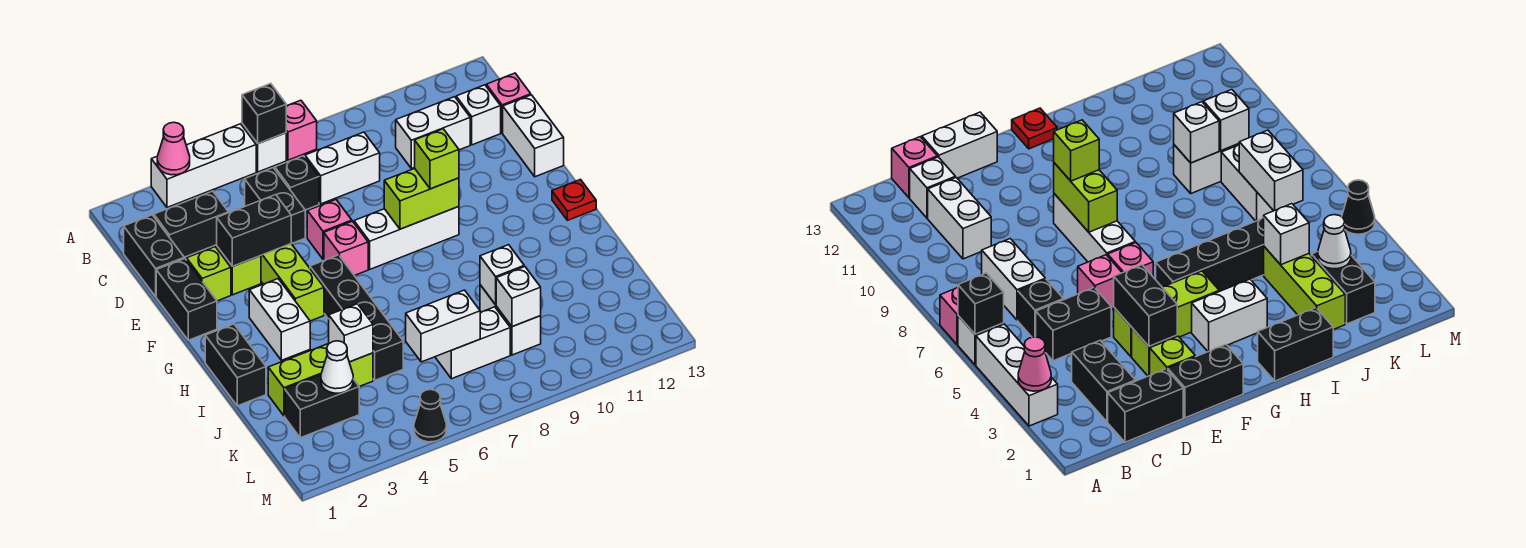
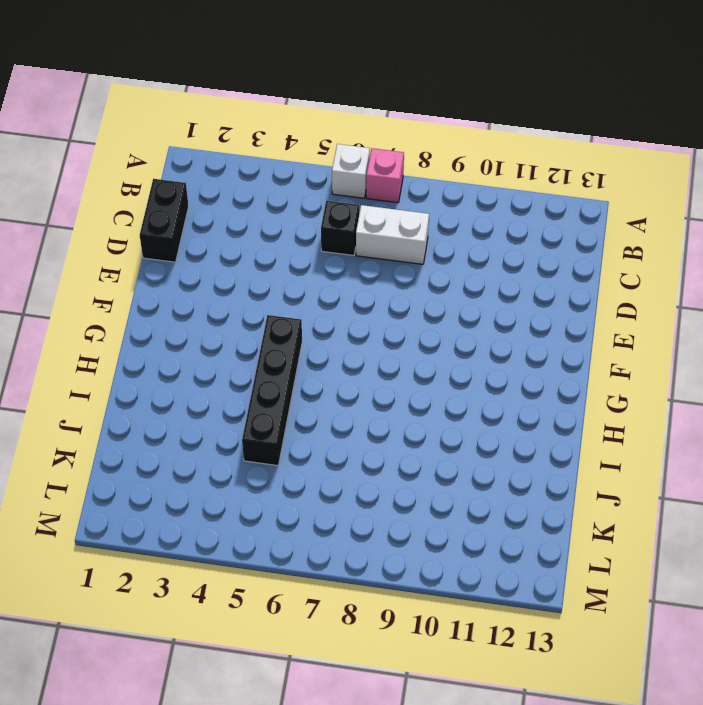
none -> white brick A3:A5 level 1
none -> black brick C2:C3 level 1
none -> black brick C5:D5 level 1
none -> white brick C10:C11 level 1

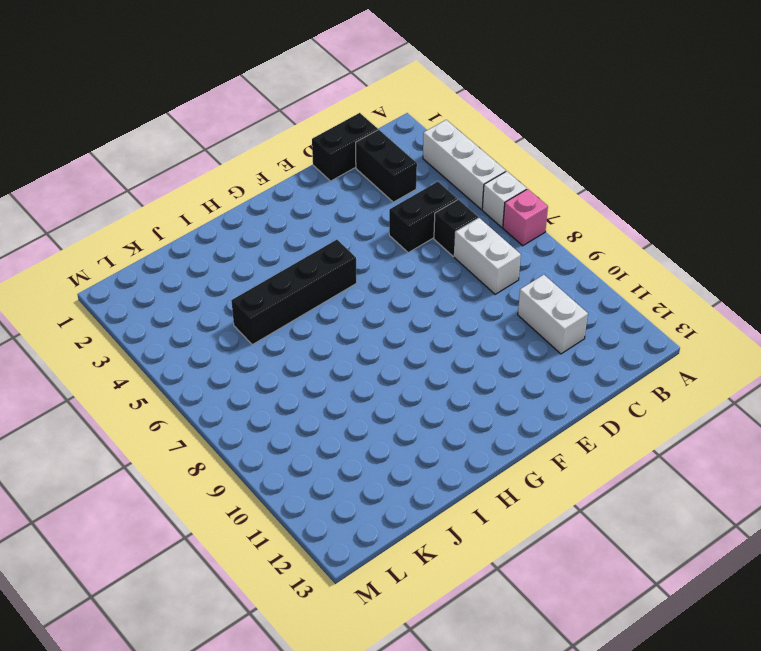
none -> white brick C12 level 1
none -> pink brick C13 level 1
none -> white brick D13:E13 level 1
none -> black brick E1:F1 level 1

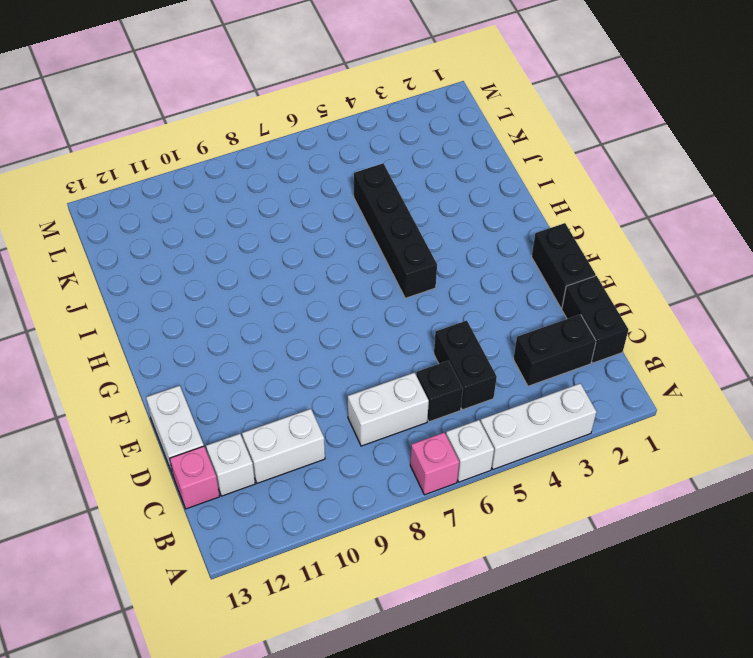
none -> lime brick E2 level 1
none -> lime brick E3 level 1
none -> lime brick E4:G4 level 1
none -> pink brick E6 level 1

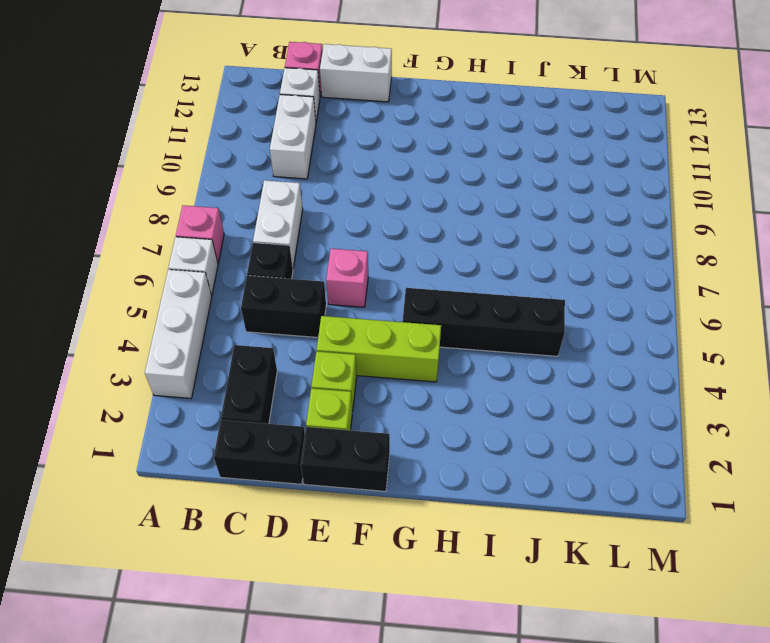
none -> pink brick F6 level 1
none -> white brick F7:F9 level 1
none -> white brick G3:H3 level 1
none -> red plate G13 level 1

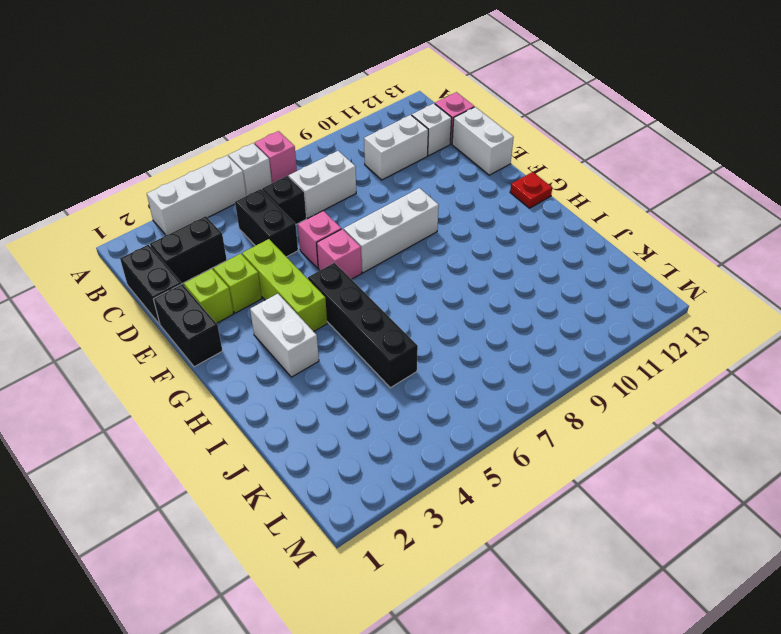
none -> black brick H1:I1 level 1
none -> lime brick J2:J4 level 1
none -> white brick J9:K9 level 1
none -> black brick K2:K3 level 1

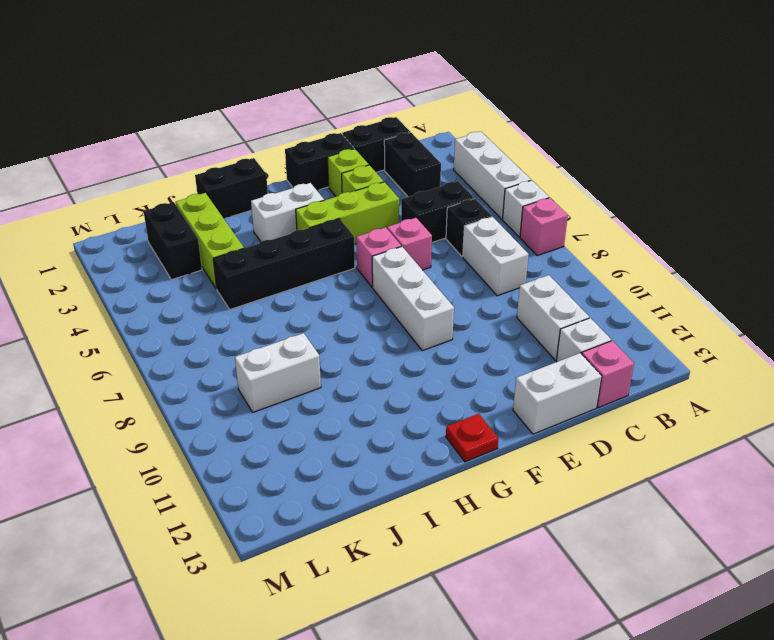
none -> white brick K7:K8 level 1
none -> black cone M5 level 1
none -> pink cone A3 level 2
none -> black brick A6 level 2

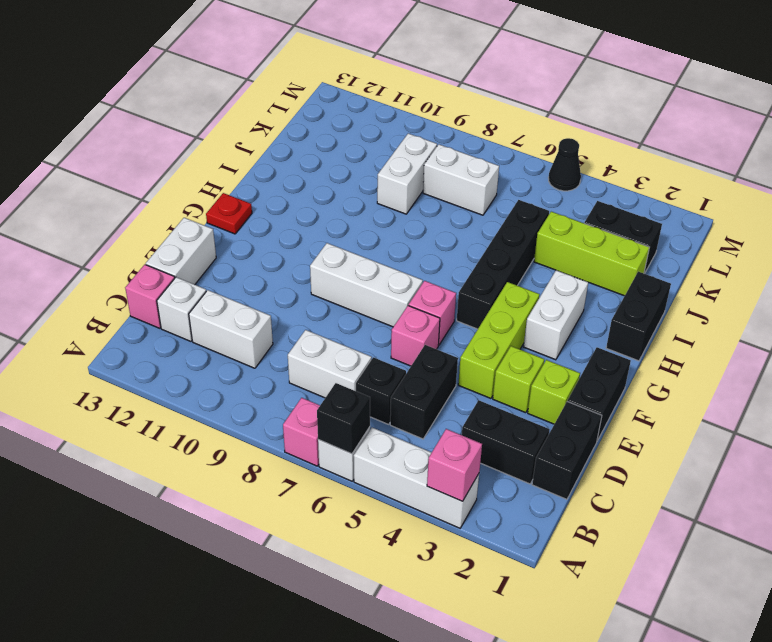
pink brick A3 level 2 -> pink cone A3 level 2
none -> black brick E3:E4 level 2
none -> lime brick F8:F9 level 2
none -> white brick J4 level 2
none -> white brick J9 level 2

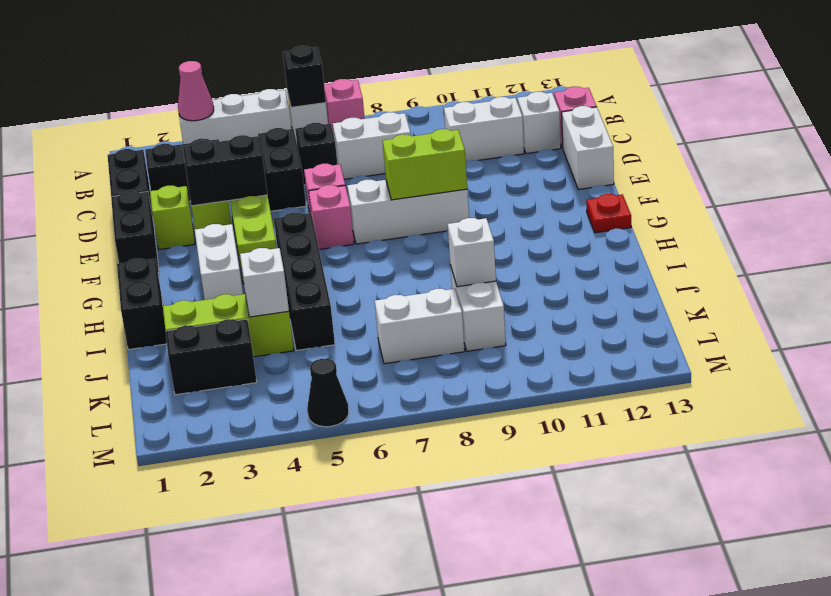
none -> white cone K3 level 2
none -> white brick K6:K7 level 2
none -> white brick K9 level 2
none -> lime brick F9 level 3

